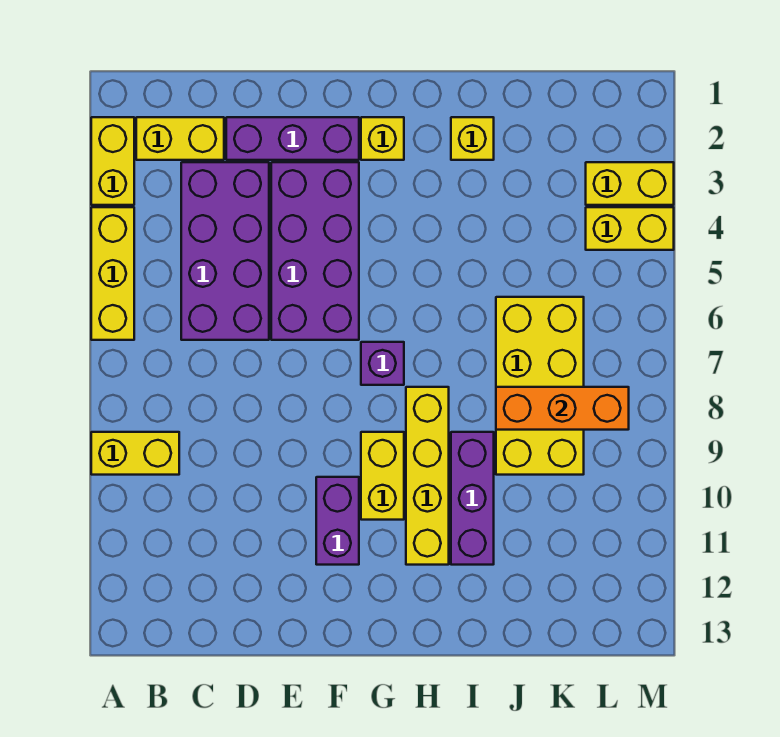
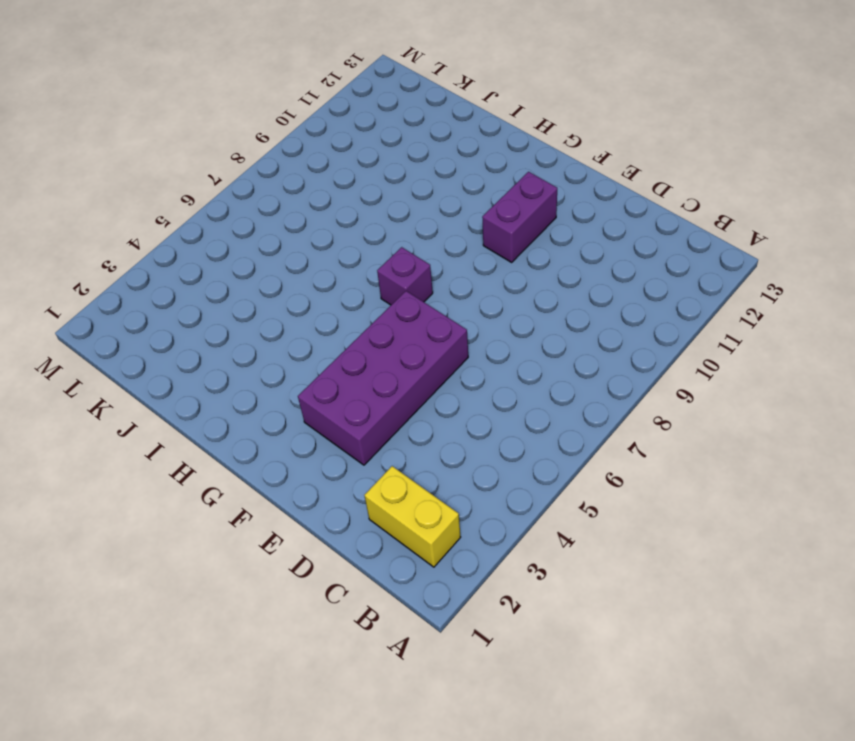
none -> yellow brick A2:A3 level 1
none -> yellow brick A4:A6 level 1
none -> yellow brick A9:B9 level 1

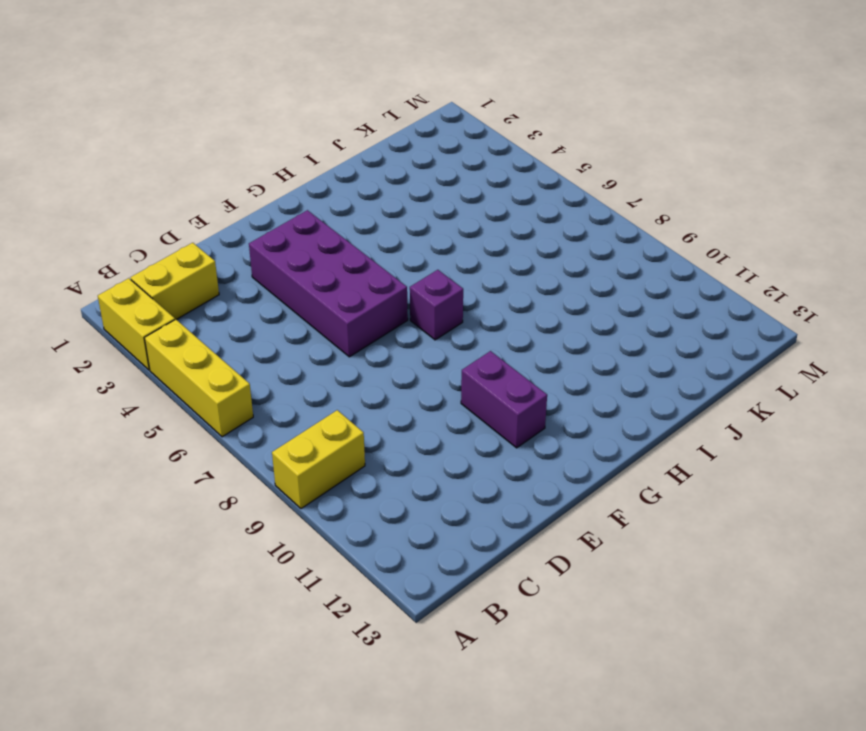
none -> purple brick C3:D6 level 1
none -> purple brick D2:F2 level 1
none -> yellow brick G2 level 1

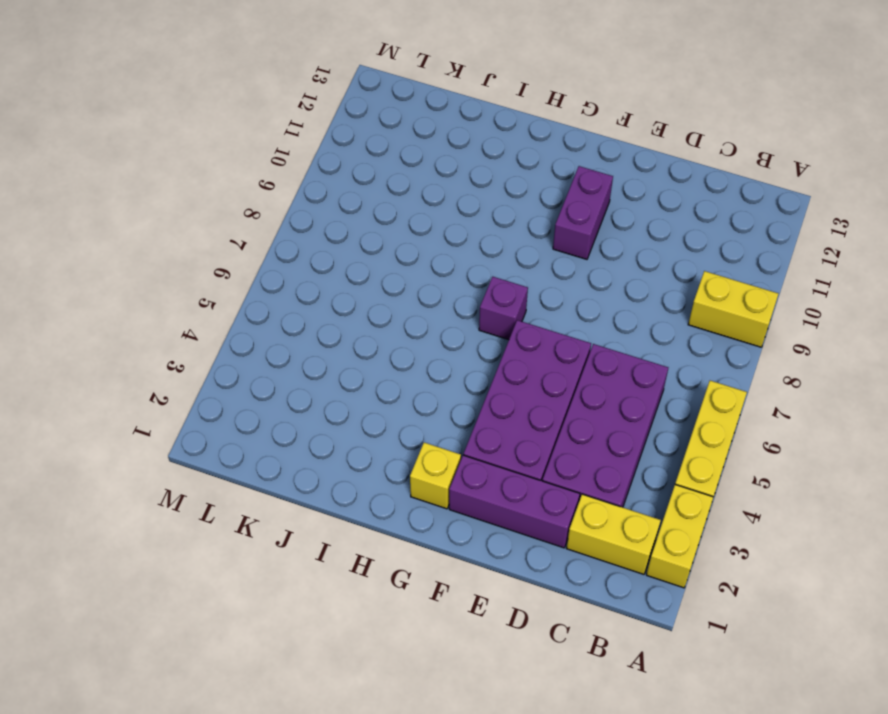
none -> yellow brick G9:G10 level 1
none -> yellow brick H8:H11 level 1
none -> yellow brick I2 level 1

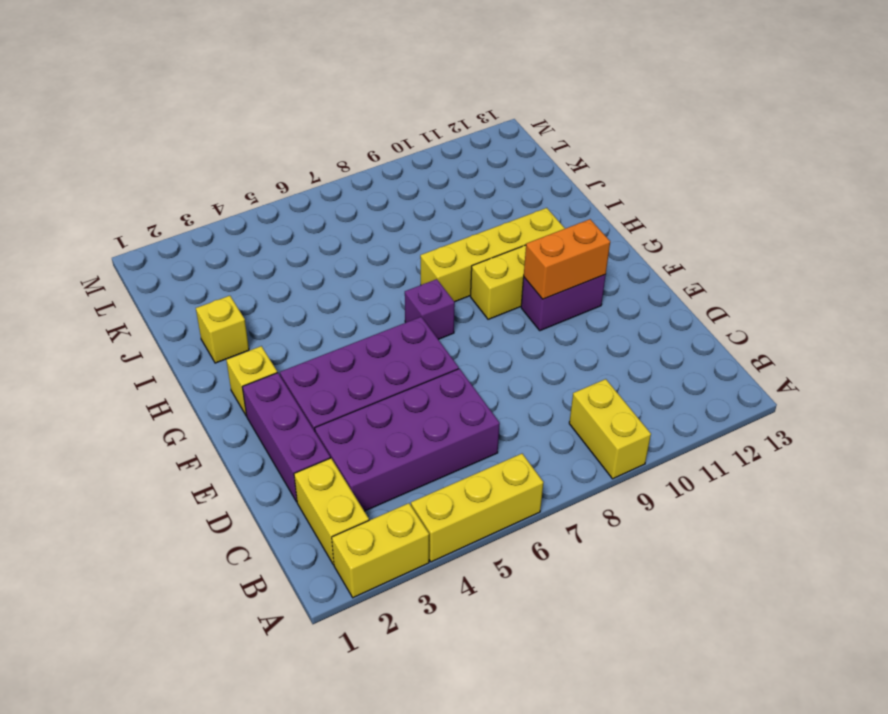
orange brick F10:F11 level 2 -> none
none -> purple brick I9:I11 level 1
none -> yellow brick J6:K9 level 1
none -> yellow brick L3:M3 level 1

